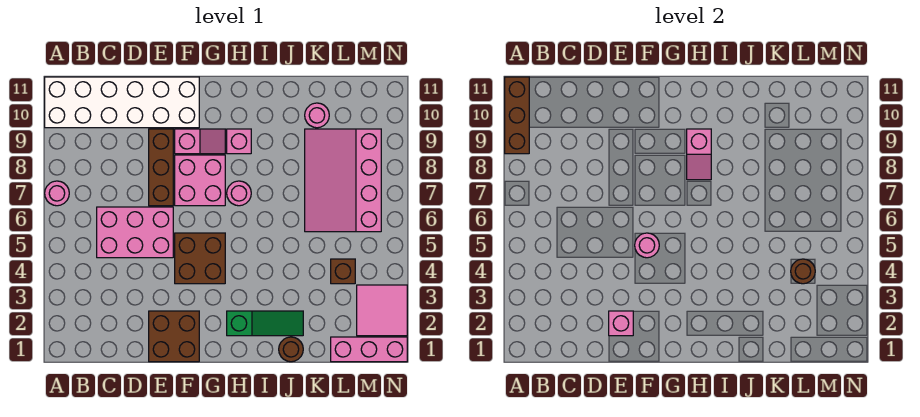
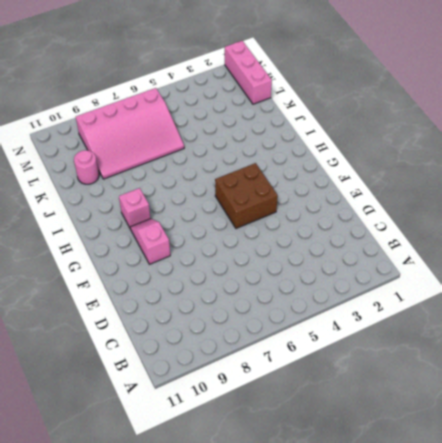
none -> pink round brick A7 level 1
none -> white brick A10:F11 level 1
none -> pink brick C5:E6 level 1

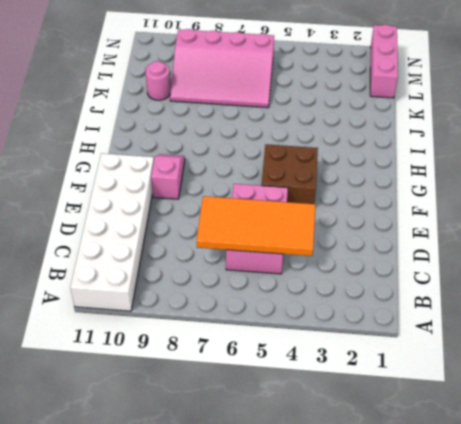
orange tile C4:D7 level 2 -> none
none -> pink round brick A7 level 1
none -> brown brick E1:F2 level 1
none -> brown brick E7:E9 level 1

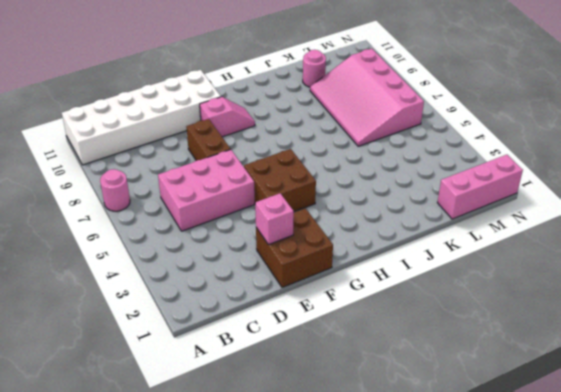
brown brick E7:E8 level 1 -> brown brick E7:E9 level 1
none -> pink brick F7:G8 level 1
none -> green slope H2:J2 level 1 top H
none -> pink round brick H7 level 1

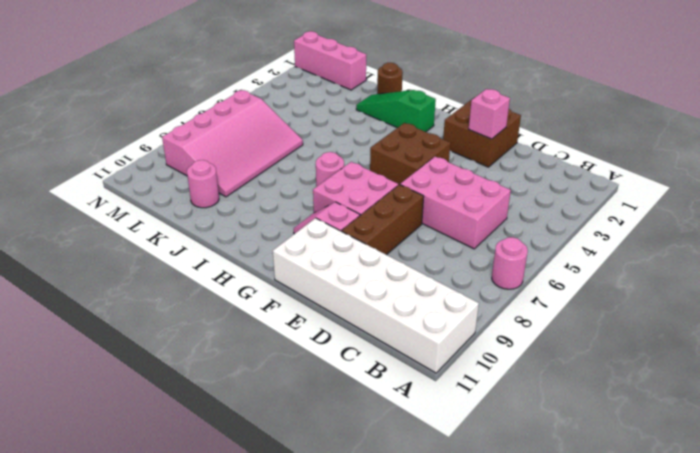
none -> pink brick H9 level 1
none -> brown brick L4 level 1
none -> pink tile M2:N3 level 1

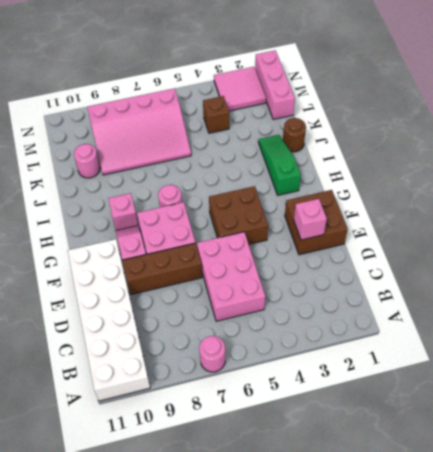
none -> brown brick A9:A11 level 2
none -> pink round brick F5 level 2
none -> pink slope H8:H9 level 2 top 9

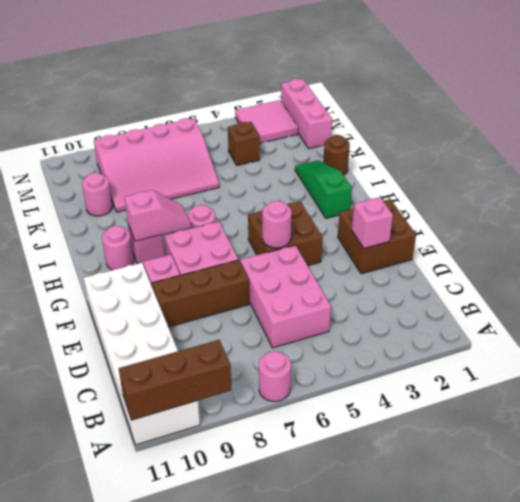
pink round brick H10 level 1 -> none
none -> brown round brick L4 level 2

